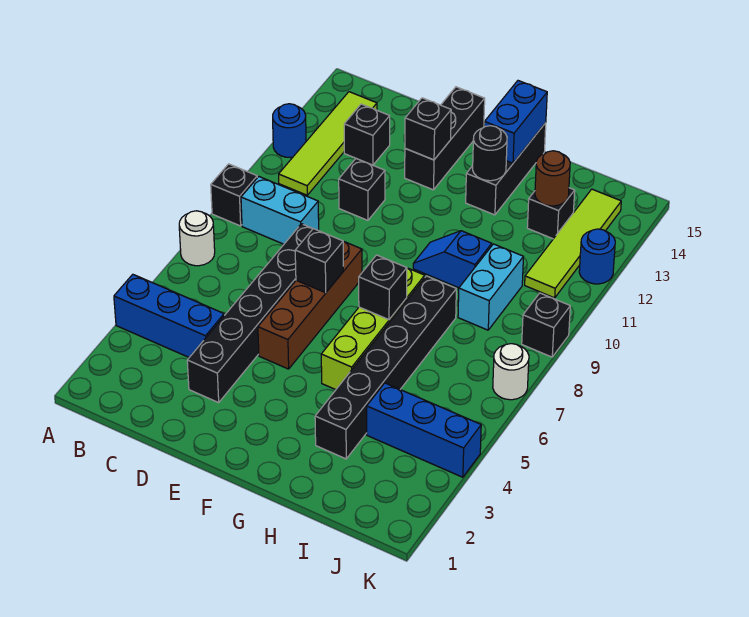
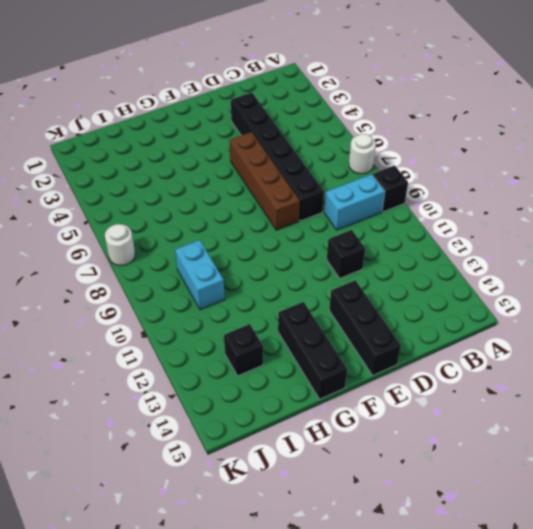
none -> blue brick A4:C4 level 1
none -> blue round brick A12 level 1
none -> lime tile B11:B14 level 1

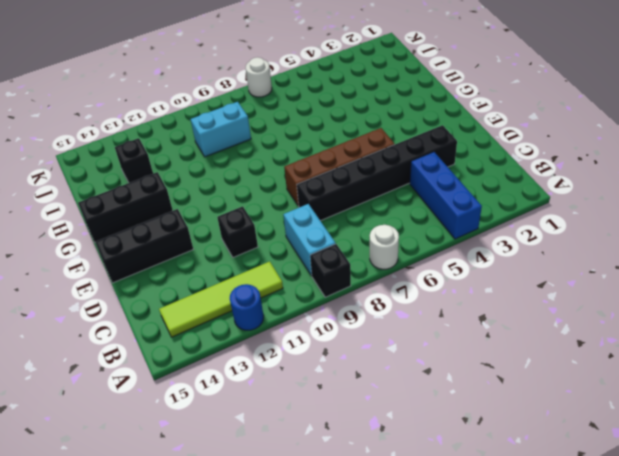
none -> black brick C13 level 1
none -> lime brick G5:G8 level 1
none -> blue slope G10:H10 level 1 top H

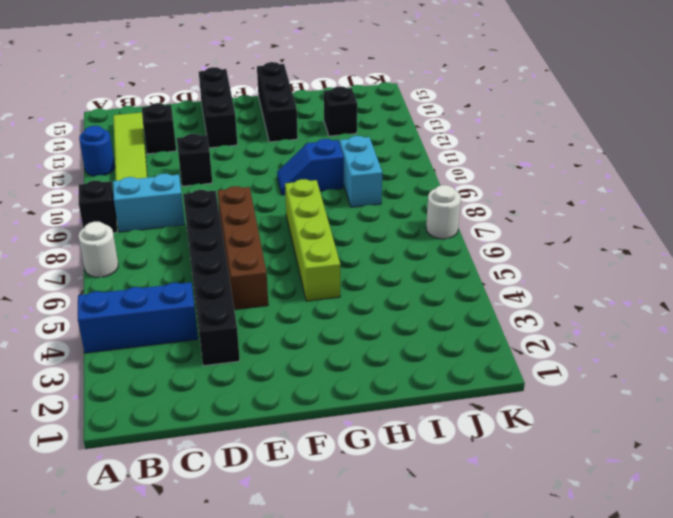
none -> black brick H3:H8 level 1
none -> blue brick I4:K4 level 1
none -> lime tile J11:J14 level 1

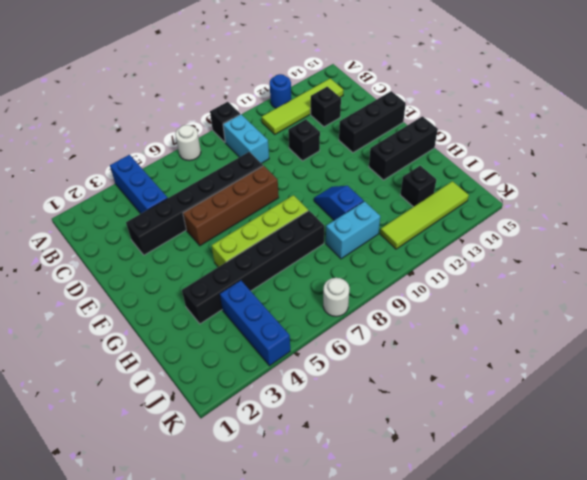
none -> black brick K9 level 1
none -> blue round brick K12 level 1
none -> black brick E7 level 2

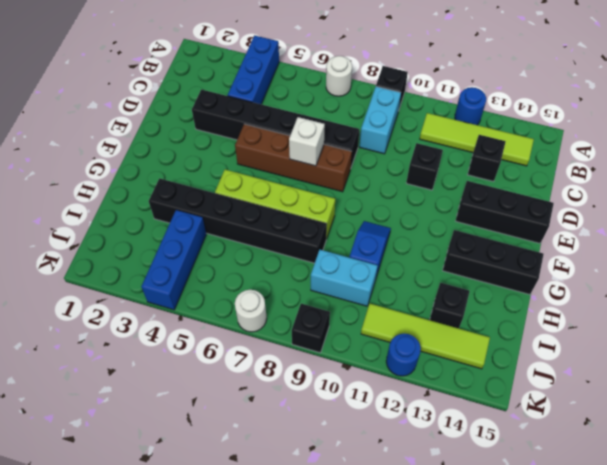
white brick E7 level 2 -> black brick E7 level 2
none -> black brick E13 level 2
none -> black brick G7 level 2
none -> black round brick G13 level 2

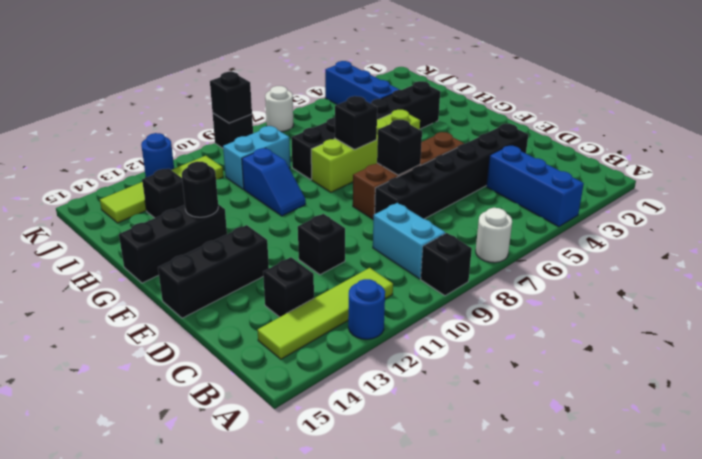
black brick K9 level 2 -> black brick E13 level 2
none -> blue brick G14:G15 level 2
none -> brown round brick I13 level 2

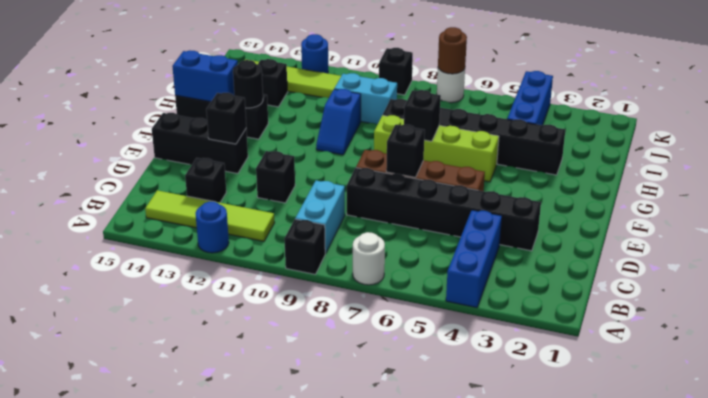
brown round brick K7 level 2 -> brown round brick I13 level 2

